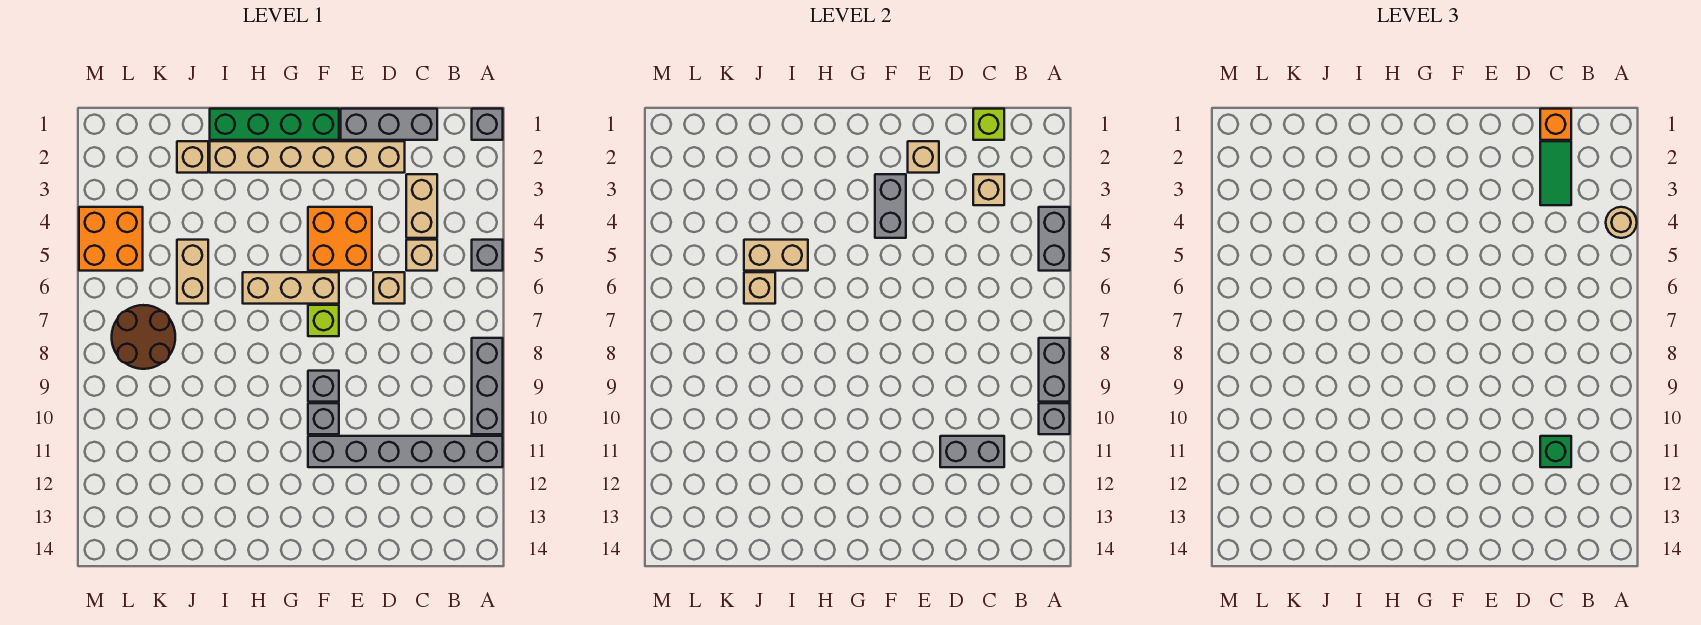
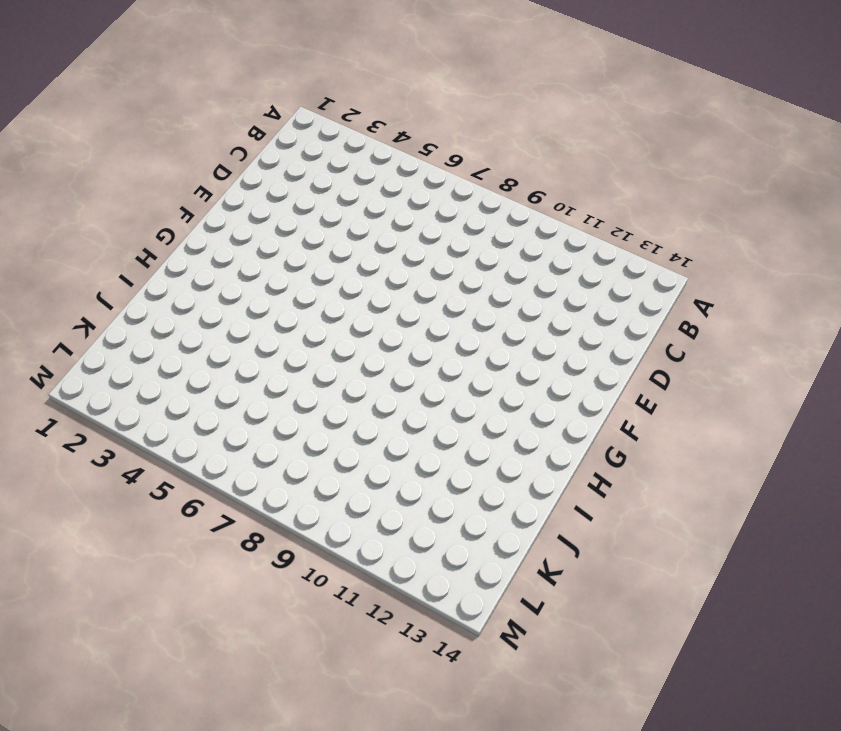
none -> grey brick A1 level 1
none -> grey brick A5 level 1
none -> grey brick A8:A10 level 1
none -> grey brick A11:F11 level 1

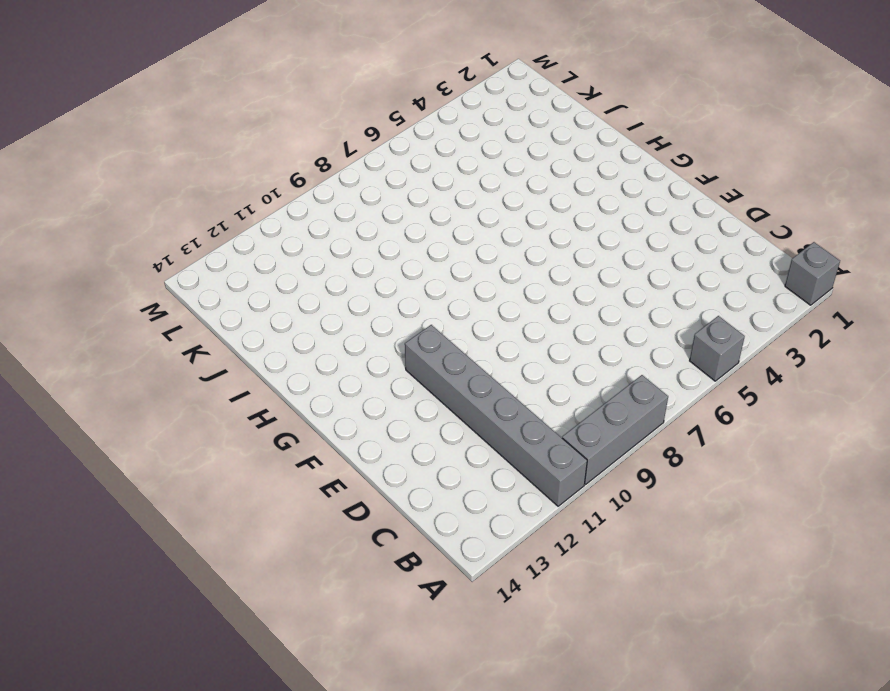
none -> grey brick C1:E1 level 1
none -> tan brick C3:C4 level 1
none -> tan brick C5 level 1
none -> tan brick D2:I2 level 1

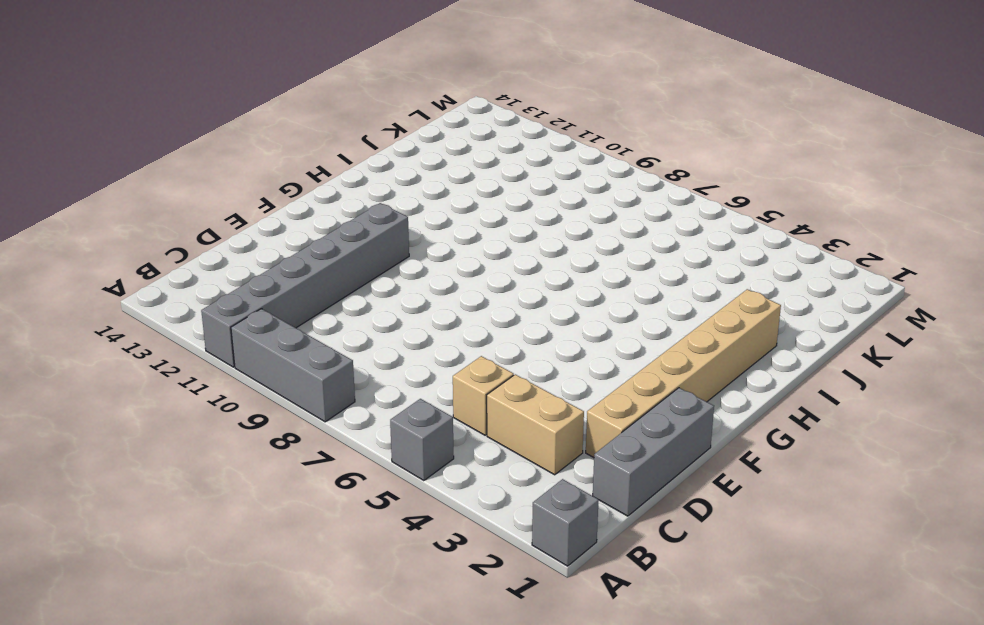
none -> tan brick D6 level 1
none -> orange brick E4:F5 level 1
none -> green brick F1:I1 level 1
none -> tan brick F6:H6 level 1

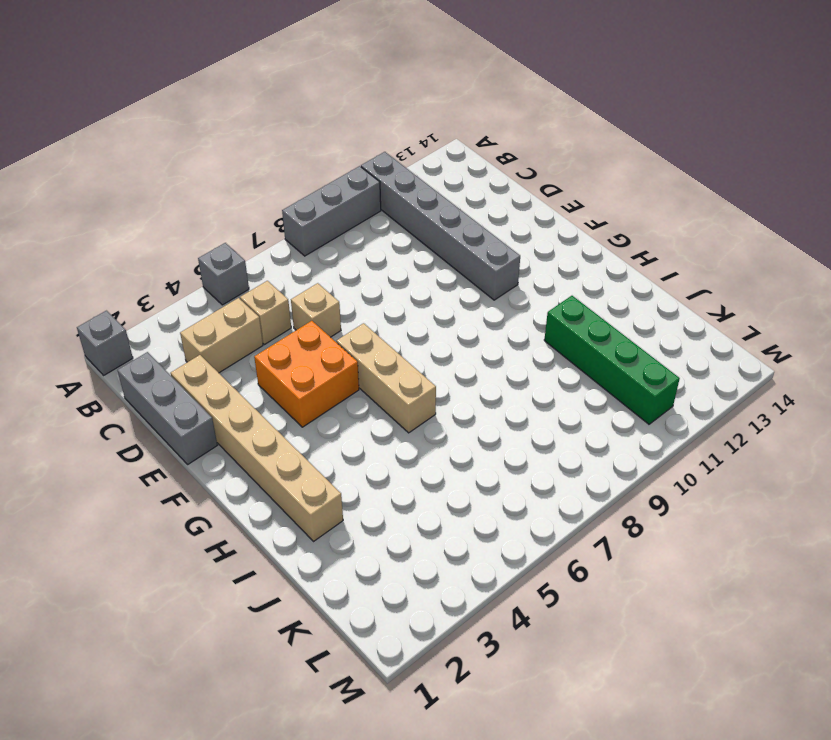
green brick I11:L11 level 1 -> green brick F1:I1 level 1
none -> lime brick F7 level 1
none -> grey brick F9 level 1
none -> grey brick F10 level 1
none -> tan brick J2 level 1

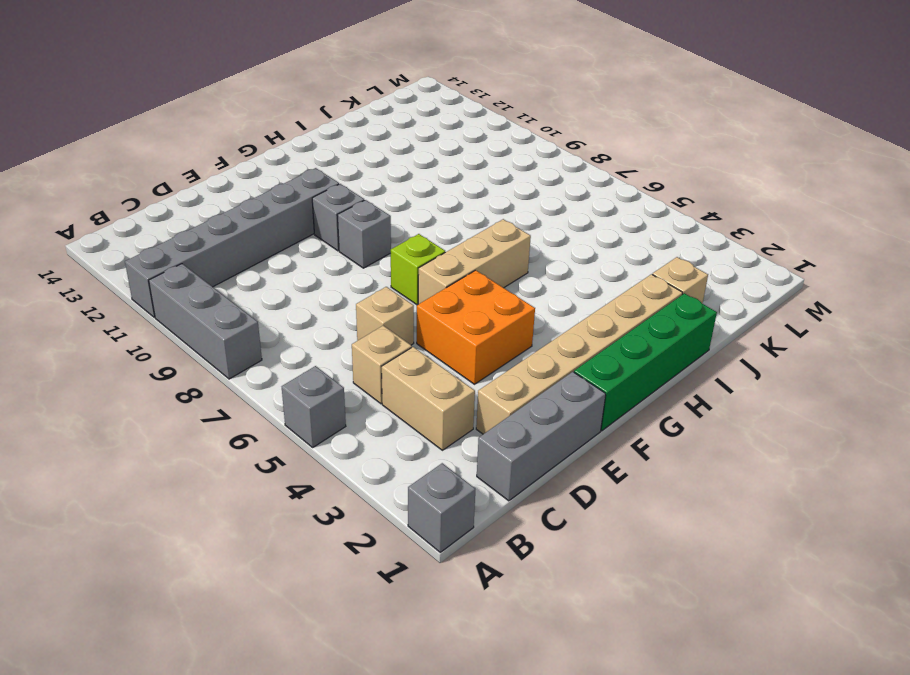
none -> tan brick J5:J6 level 1
none -> brown round brick K7:L8 level 1
none -> orange brick L4:M5 level 1
none -> grey brick A4:A5 level 2

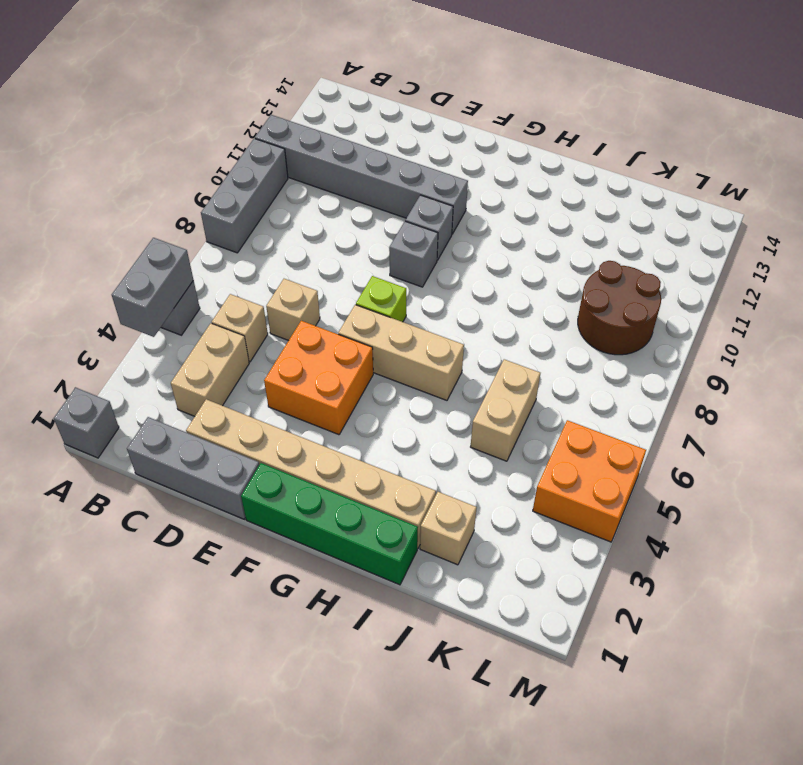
brown round brick K9:L10 level 1 -> brown round brick K7:L8 level 1
none -> grey brick A8:A9 level 2
none -> grey brick A10 level 2
none -> lime brick C1 level 2
none -> tan brick C3 level 2

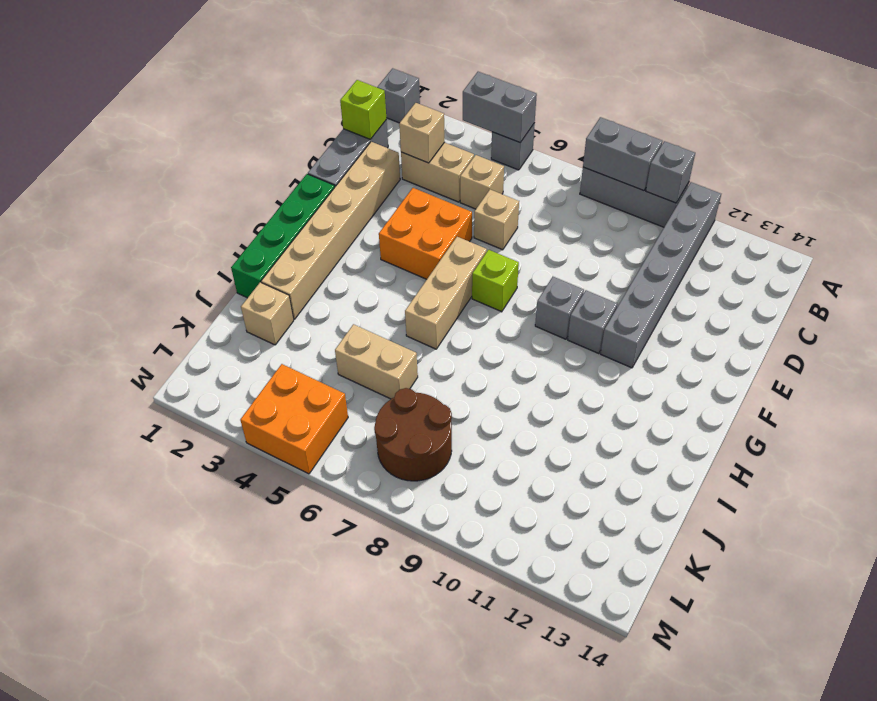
none -> grey brick C11:D11 level 2
none -> tan brick E2 level 2
none -> grey brick F3:F4 level 2
none -> tan brick I5:J5 level 2

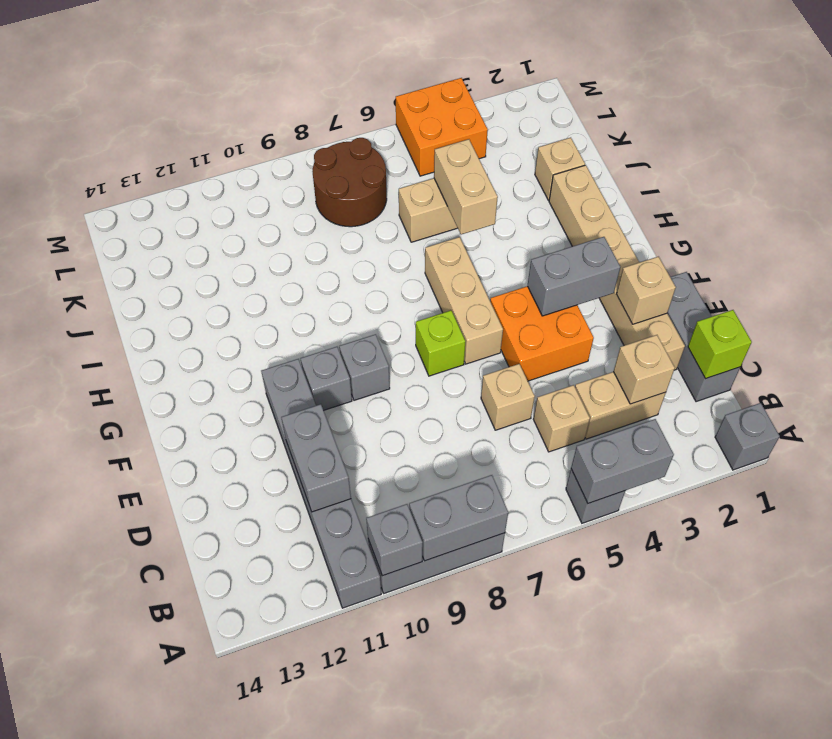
none -> green brick F1:I1 level 1
none -> tan brick J6 level 2
none -> tan round brick A4 level 3
none -> orange brick C1 level 3

